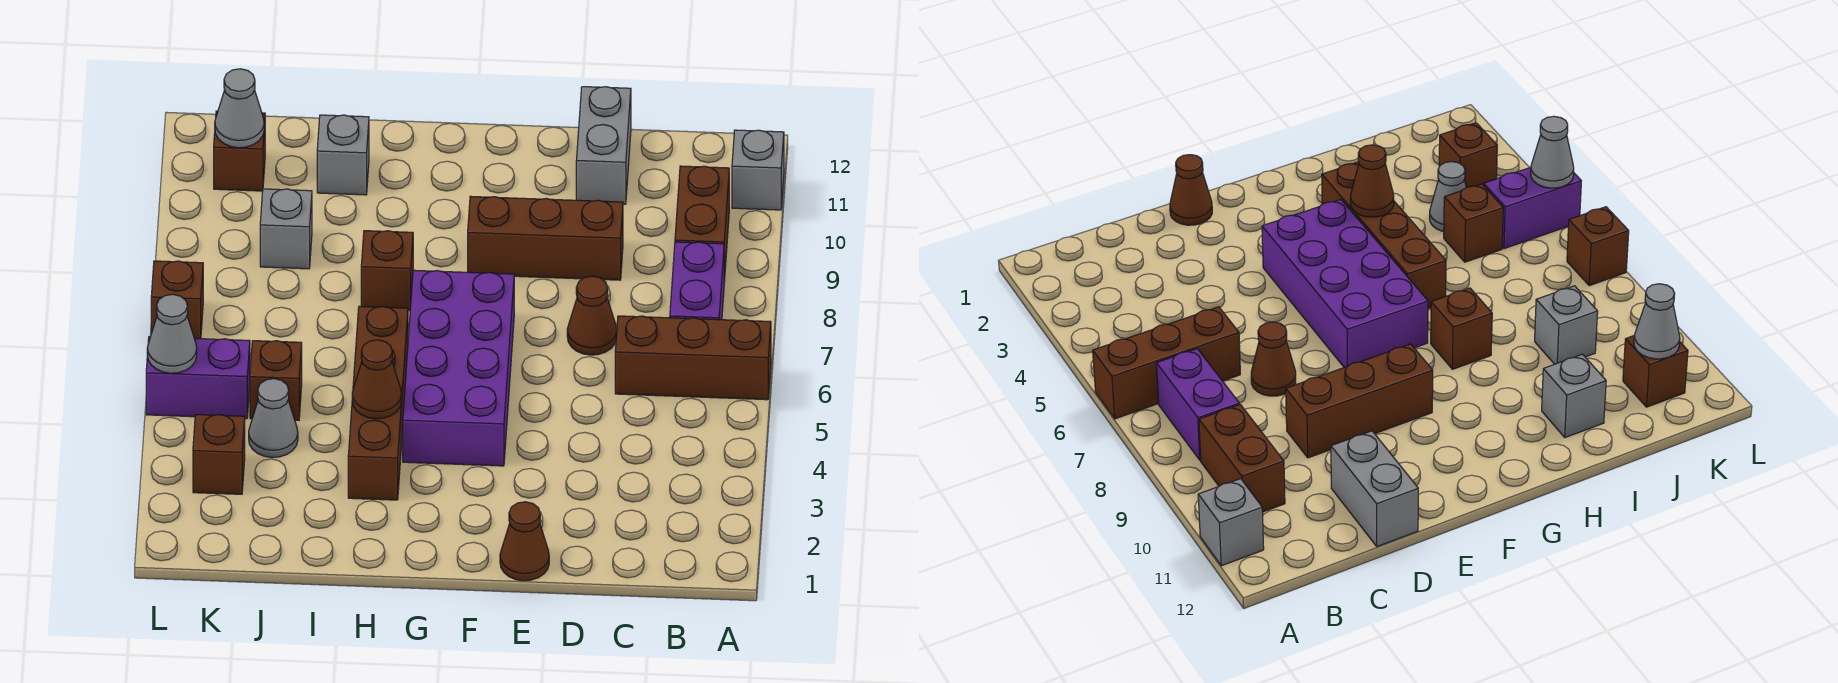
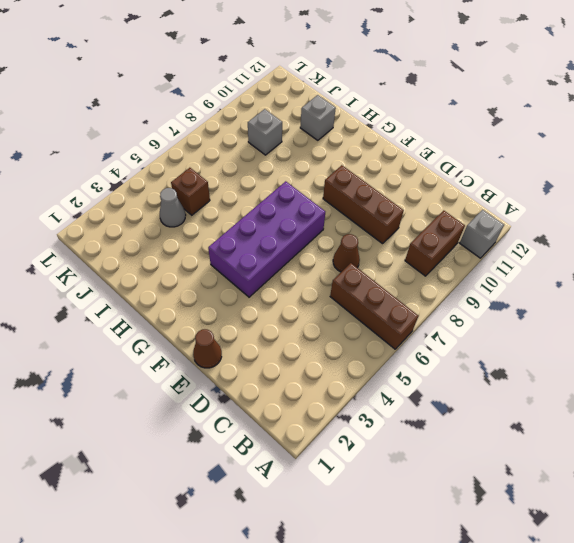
none -> purple brick B7:B8 level 1
none -> grey brick D11:D12 level 1
none -> brown brick H3:H6 level 1

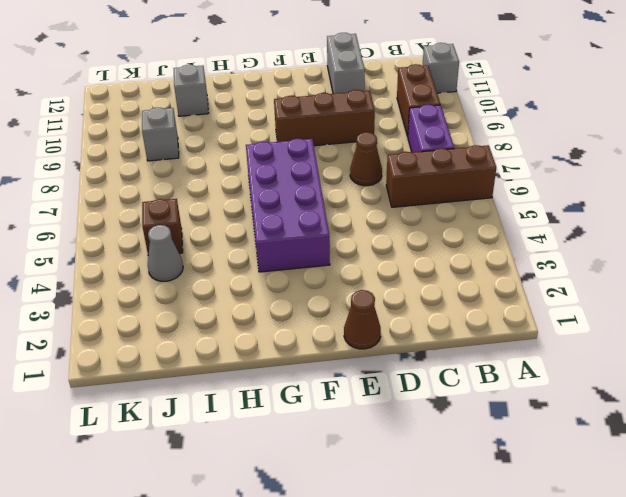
none -> brown brick H3:H6 level 1
none -> brown brick H8 level 1
none -> brown brick K3 level 1

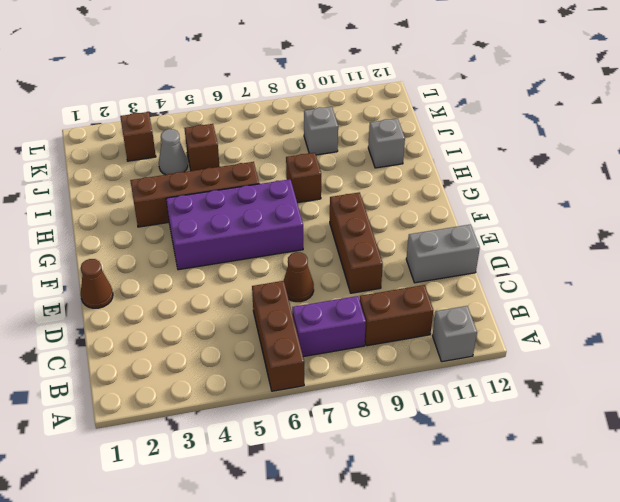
none -> purple brick K5:L5 level 1
none -> brown brick K11 level 1
none -> brown brick L7 level 1

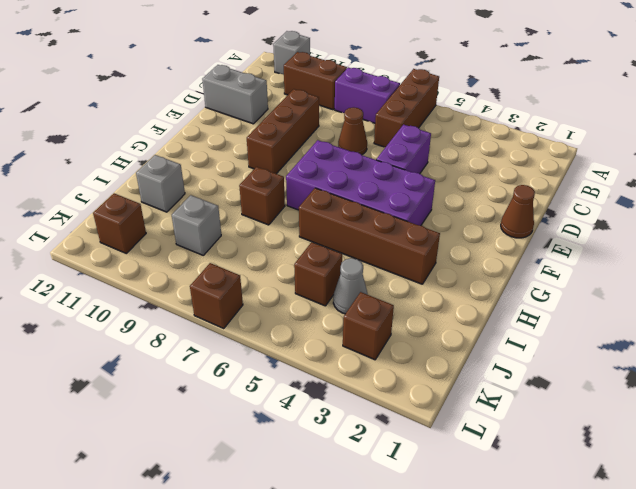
purple brick D5:E5 level 1 -> purple brick K5:L5 level 1
none -> brown cone H4 level 2
none -> grey cone K11 level 2
none -> grey cone L5 level 2

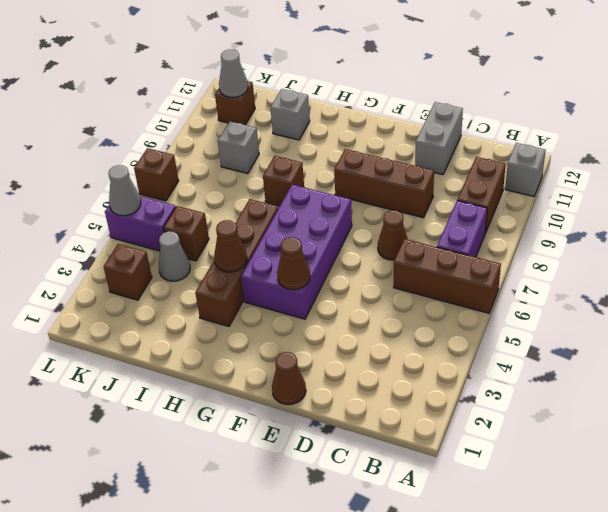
brown cone F4 level 2 -> none

